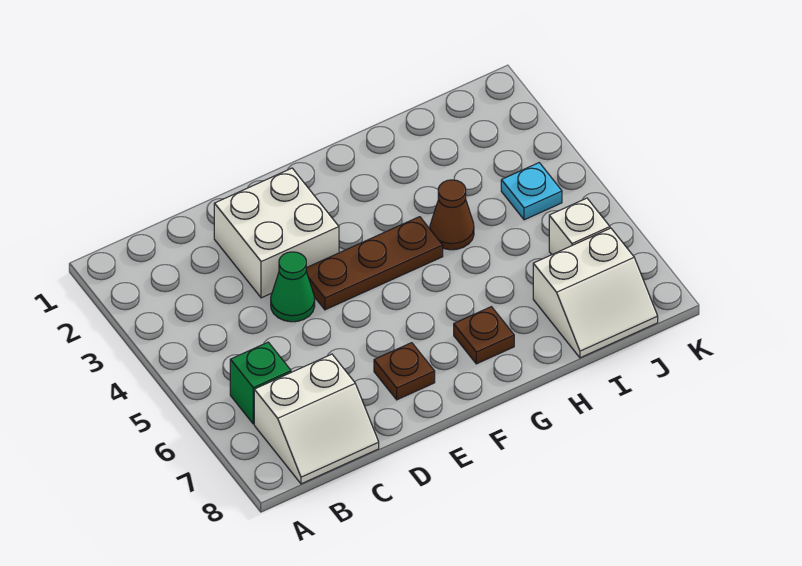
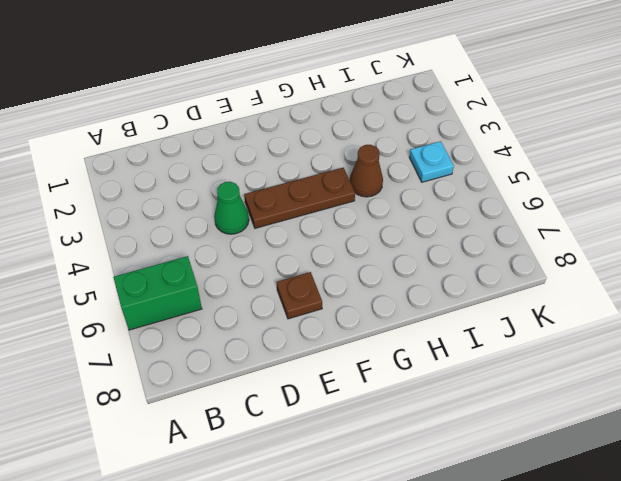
green brick A6:B6 level 1 -> green brick B6 level 1
none -> white slope B7:C8 level 1 top 7
none -> white brick D2:E3 level 1

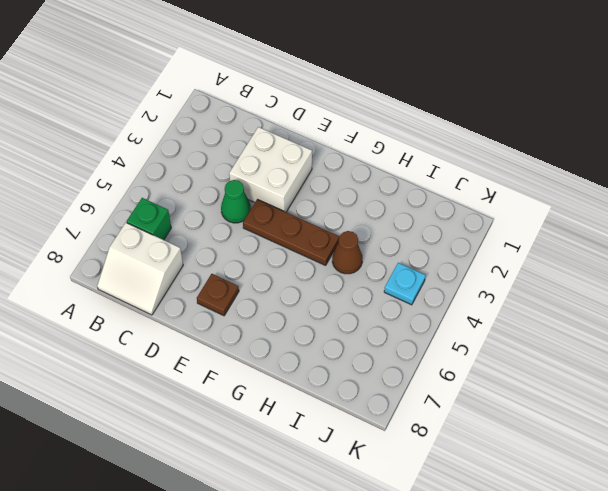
none -> brown plate G7 level 1
none -> white slope I7:J8 level 1 top 7

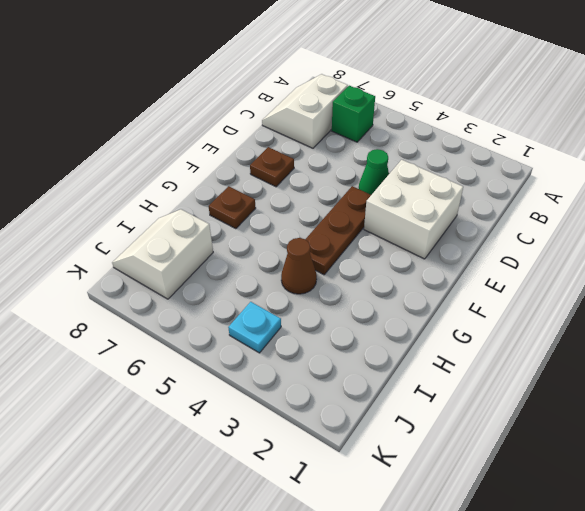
none -> white brick J6 level 1

